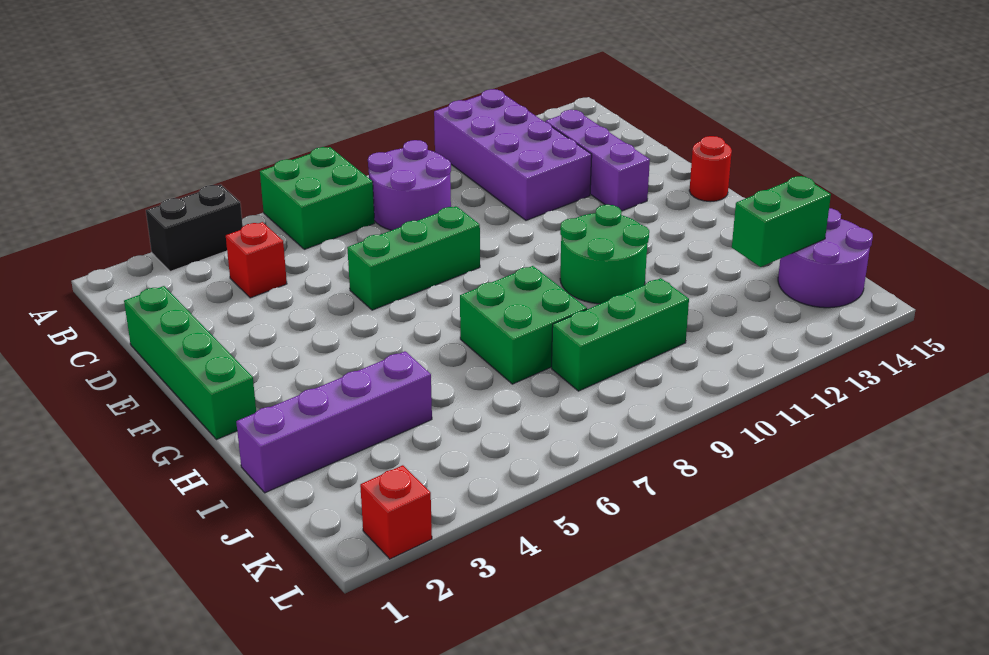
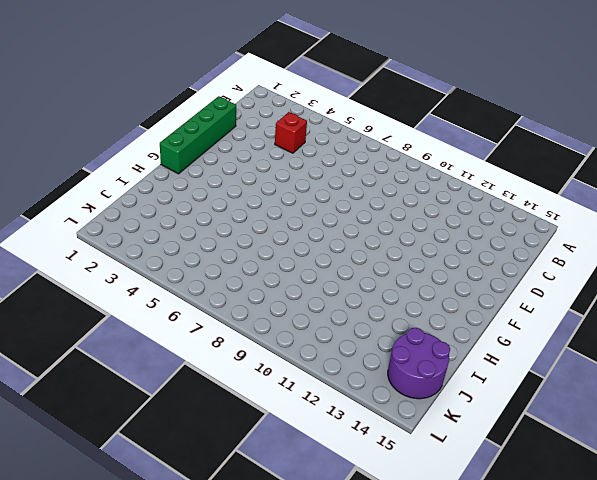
none -> black brick A3:A4 level 1
none -> green brick A6:B7 level 1
none -> purple brick A11:D12 level 1

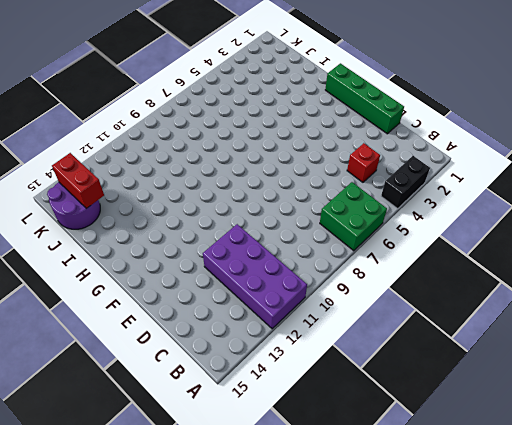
red brick J14:K14 level 2 -> green brick J13:J14 level 2
none -> purple round brick B8:C9 level 1
none -> purple brick C13:E13 level 1
none -> green brick E6:E8 level 1

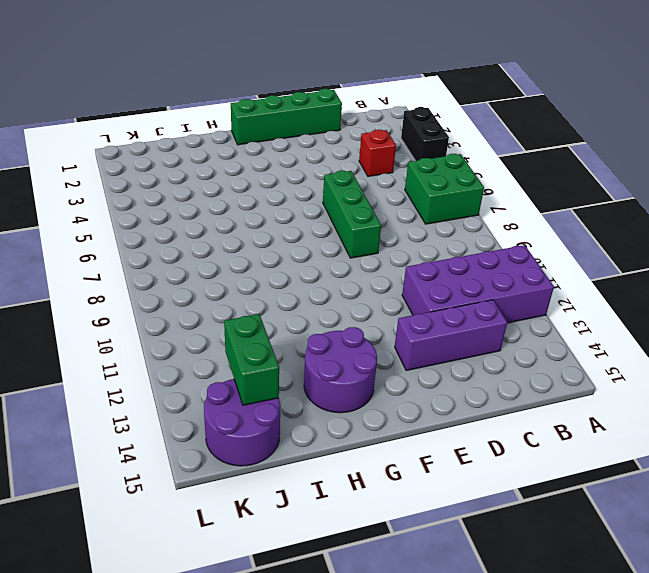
purple round brick G13:H14 level 1 -> purple round brick B8:C9 level 1
none -> red round brick F15 level 1
none -> green round brick G10:H11 level 1
none -> green brick H7:I8 level 1

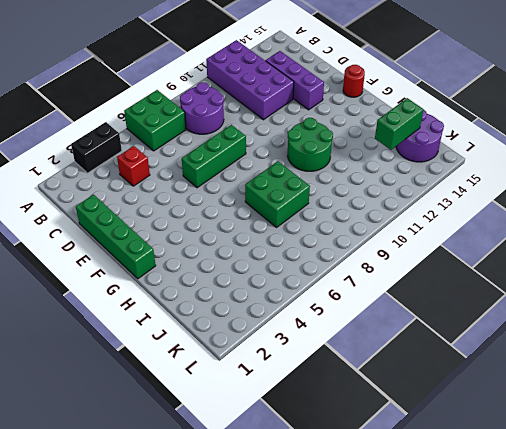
none -> purple brick I1:I4 level 1
none -> green brick J8:J10 level 1
none -> red brick L2 level 1

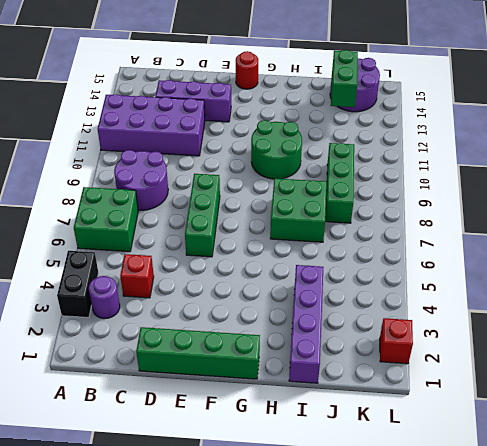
purple round brick B3 level 1 -> none

